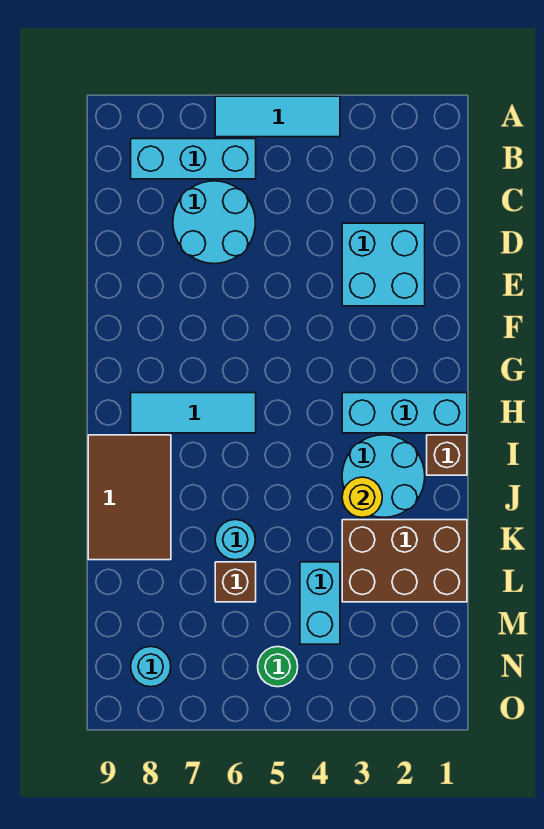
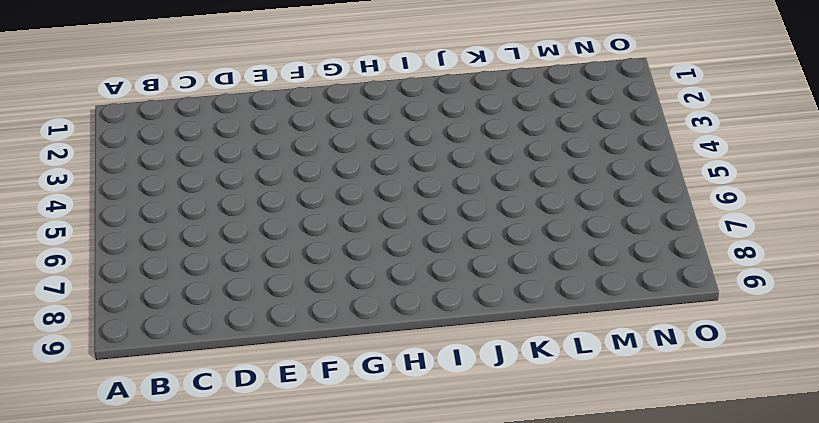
none -> cyan tile A4:A6 level 1
none -> cyan brick B6:B8 level 1
none -> cyan round brick C6:D7 level 1

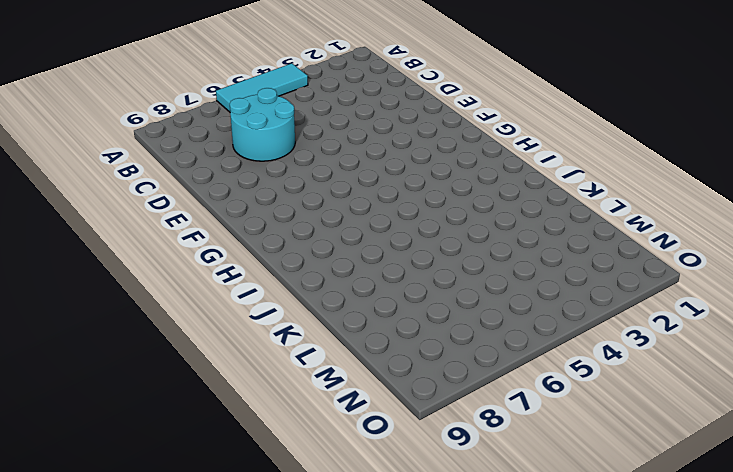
none -> cyan brick B6:B8 level 1
none -> cyan brick D2:E3 level 1
none -> cyan brick H1:H3 level 1

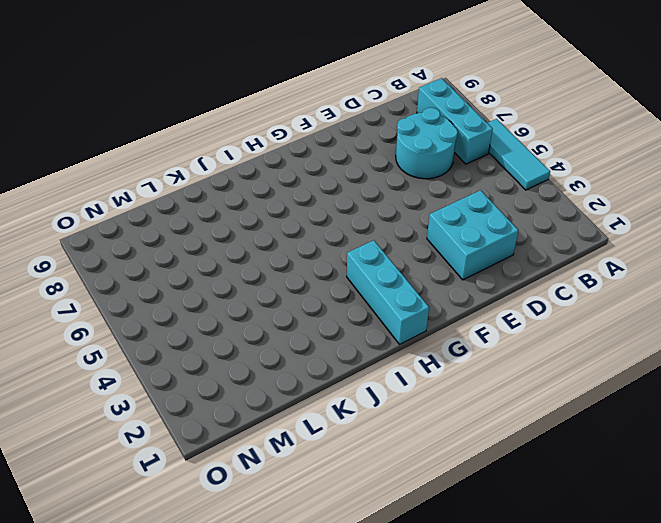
none -> cyan tile H6:H8 level 1
none -> brown brick I1 level 1
none -> cyan round brick I2:J3 level 1

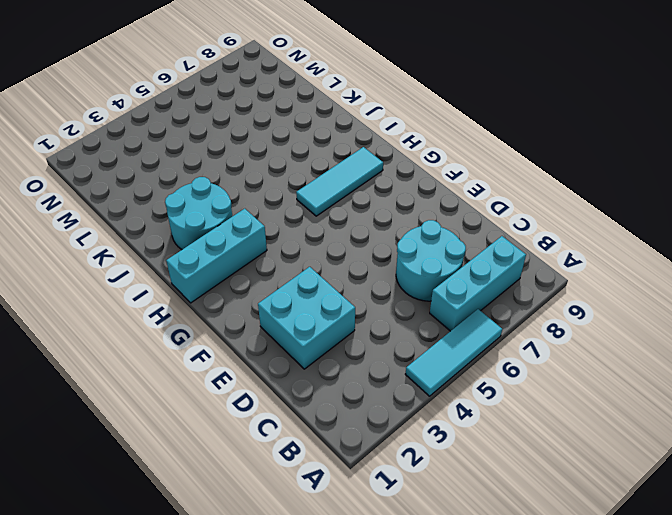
none -> brown brick I1 level 1
none -> brown tile I8:K9 level 1
none -> brown brick K1:L3 level 1

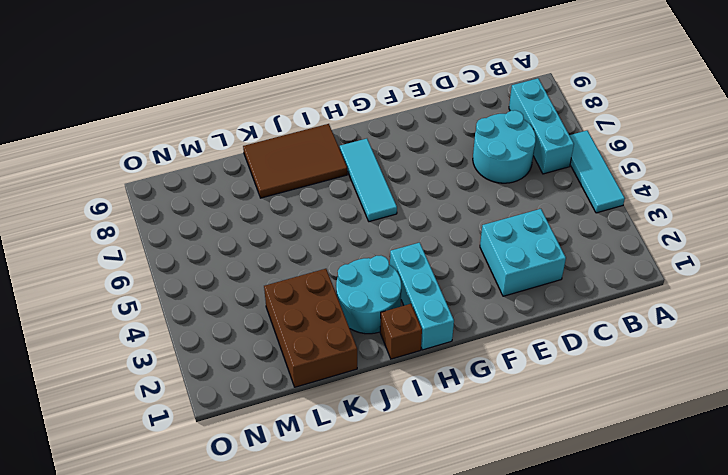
none -> cyan round brick K6 level 1
none -> cyan brick L4:M4 level 1
none -> brown brick L6 level 1

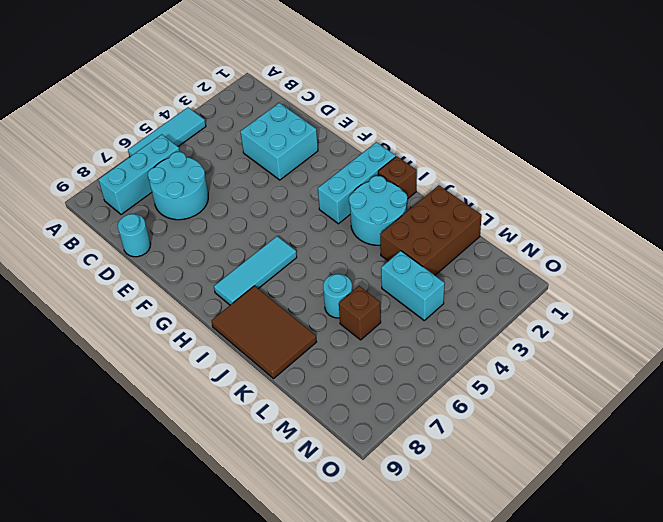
cyan round brick D9 level 1 -> cyan round brick N8 level 1
none -> green round brick N5 level 1
none -> yellow round brick J3 level 2

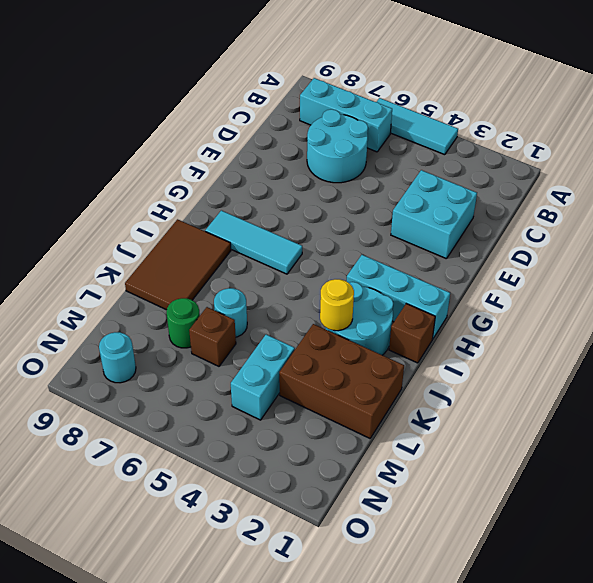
green round brick L7 level 1 -> green round brick N5 level 1

